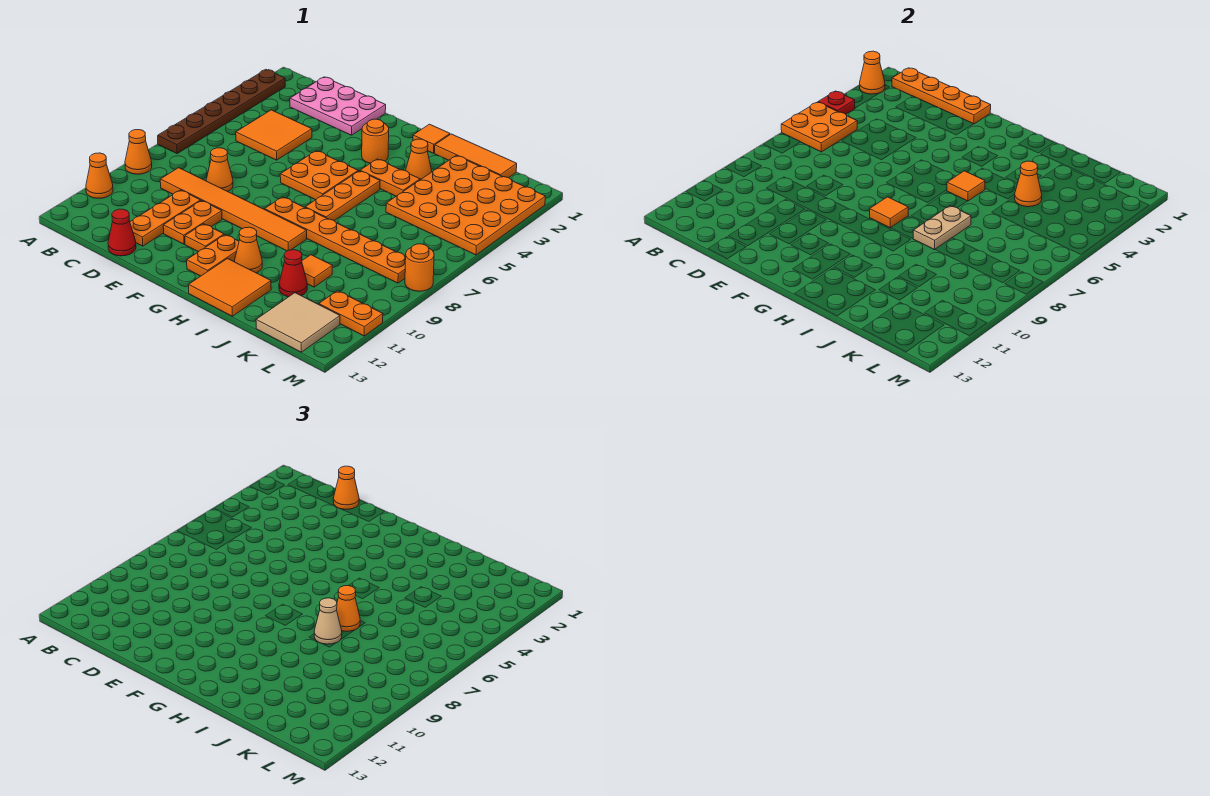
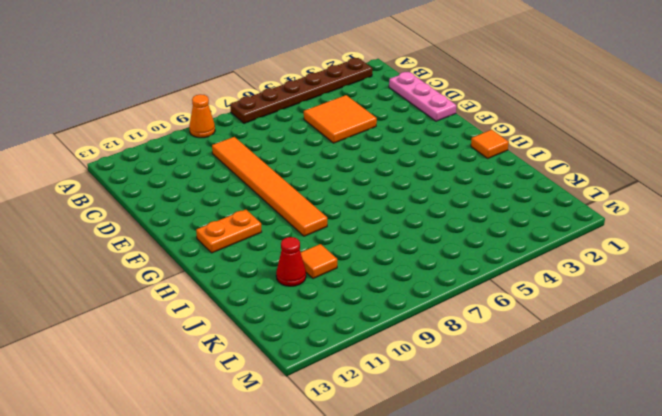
pink plate C1:E1 level 1 -> pink plate C1:E2 level 1
none -> orange cone A11 level 1
none -> orange cone D8 level 1
none -> orange plate D10:D12 level 1
none -> red cone D13 level 1

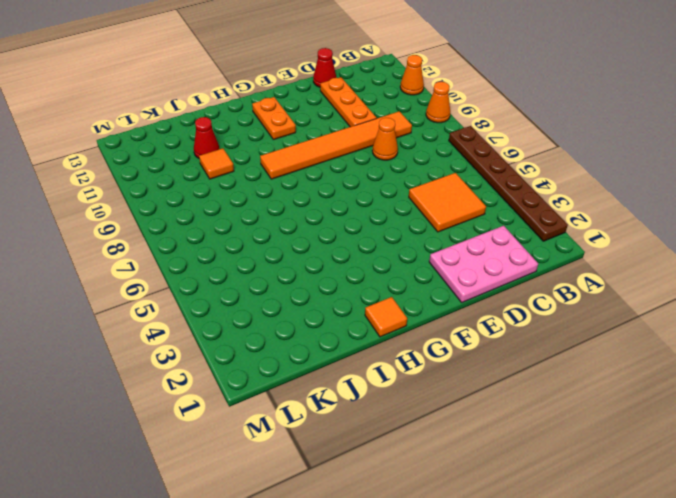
none -> orange plate E10:E11 level 1
none -> orange plate F5:G6 level 1
none -> orange plate F11 level 1
none -> orange round brick G3 level 1

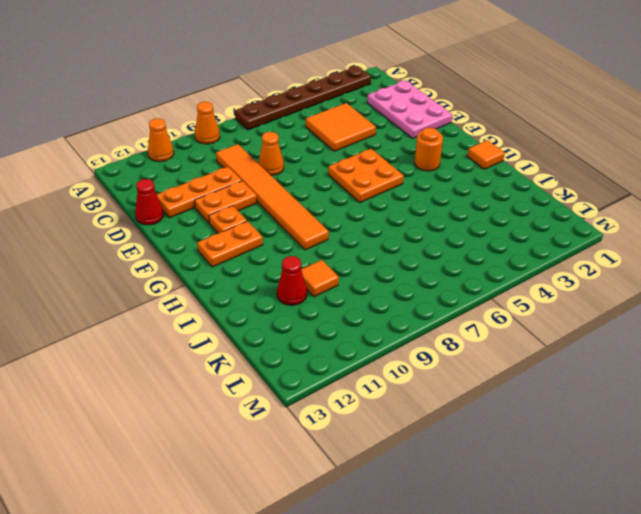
none -> orange plate G8:L8 level 1
none -> orange plate H4:I4 level 1
none -> orange plate H5:H7 level 1
none -> orange cone H11 level 1

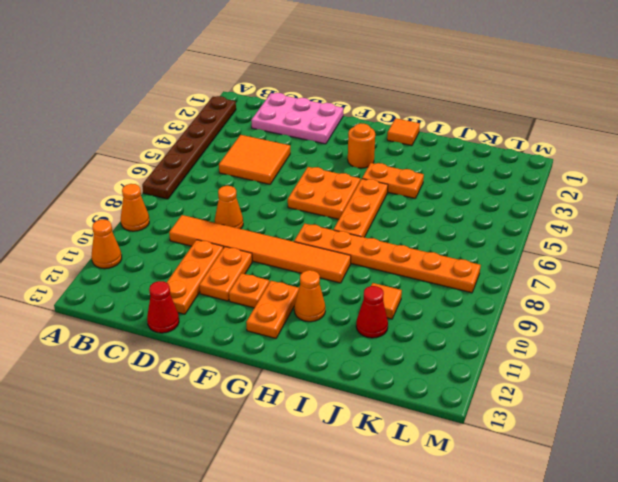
none -> orange tile H12:I13 level 1
none -> orange tile I1:K1 level 1
none -> orange cone I3 level 1
none -> orange plate J2:M5 level 1

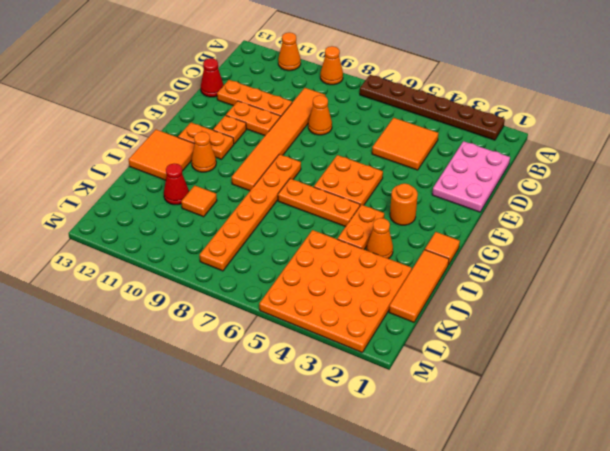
none -> tan tile K12:L13 level 1
none -> orange plate L11:M11 level 1
none -> orange round brick M8 level 1
none -> orange cone A2 level 2

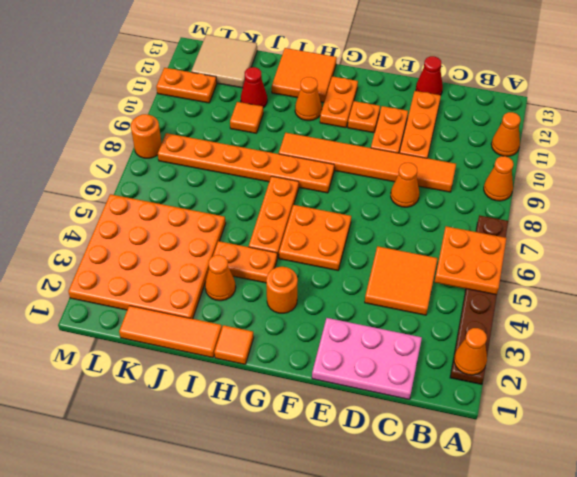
none -> red plate A4 level 2
none -> orange plate B1:E1 level 2
none -> orange tile G8 level 2
none -> orange tile H5 level 2

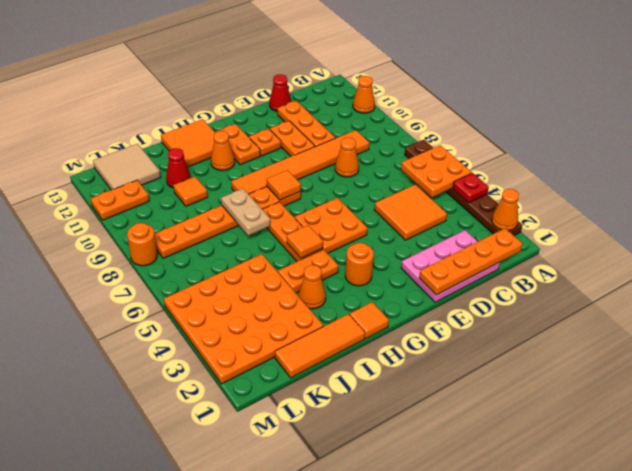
none -> orange cone A9 level 1
none -> orange cone J4 level 2
none -> orange cone D1 level 3
none -> orange cone I7 level 3

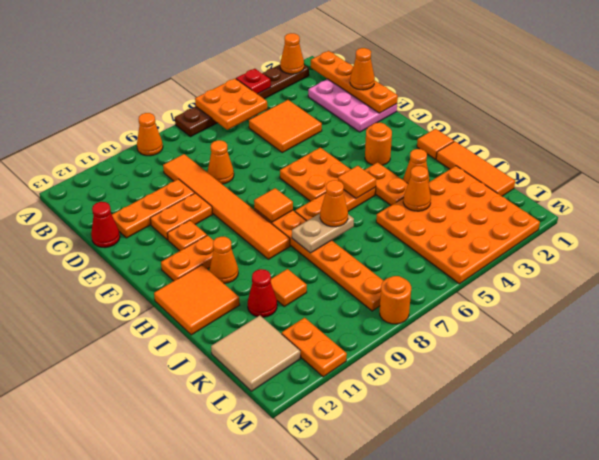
none -> orange cone A11 level 1
none -> tan cone I8 level 3

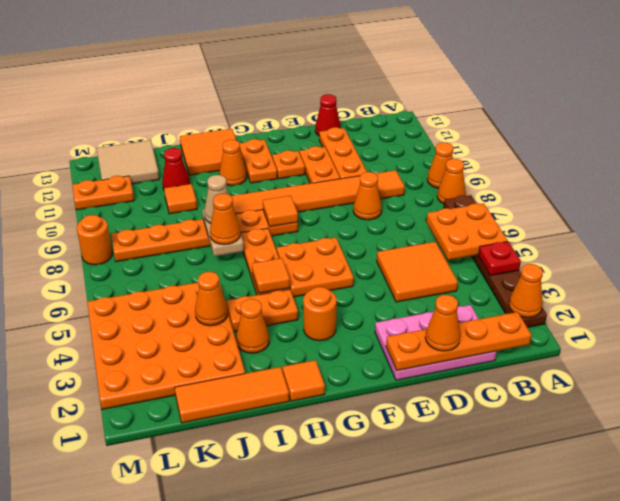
orange cone A8 level 1 -> orange cone A11 level 1

